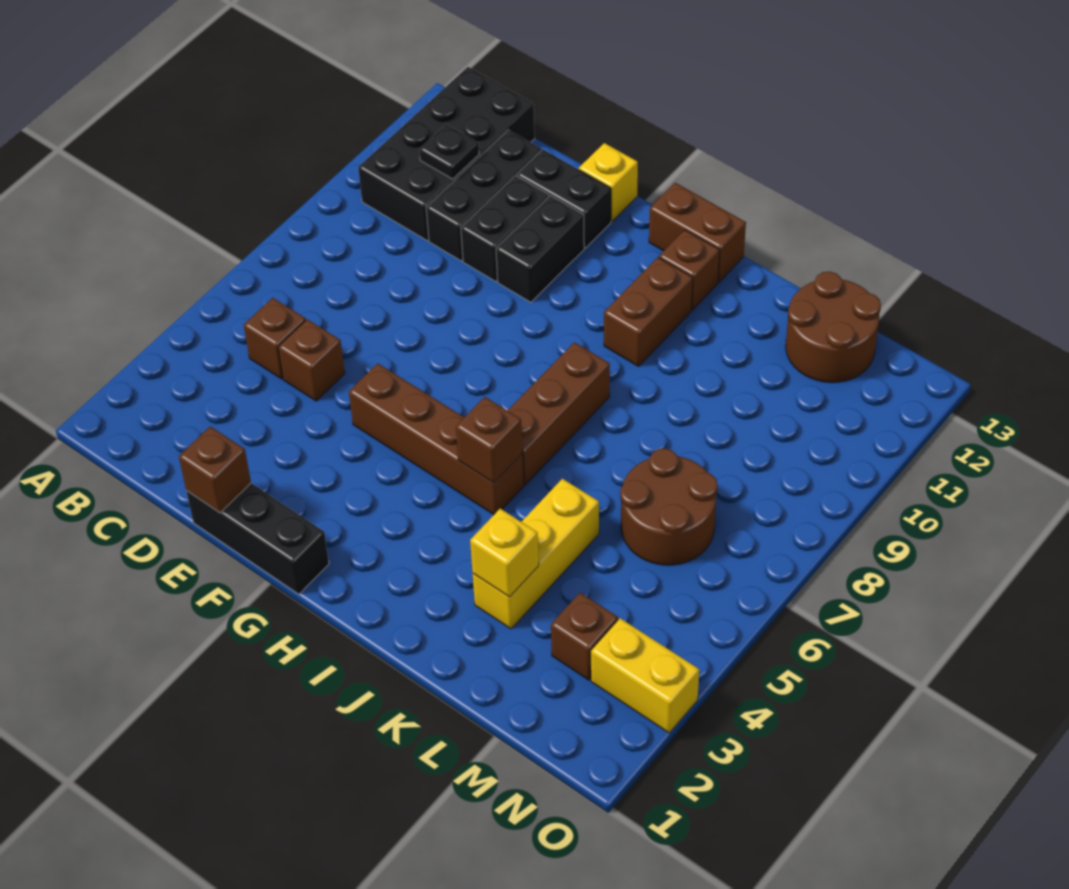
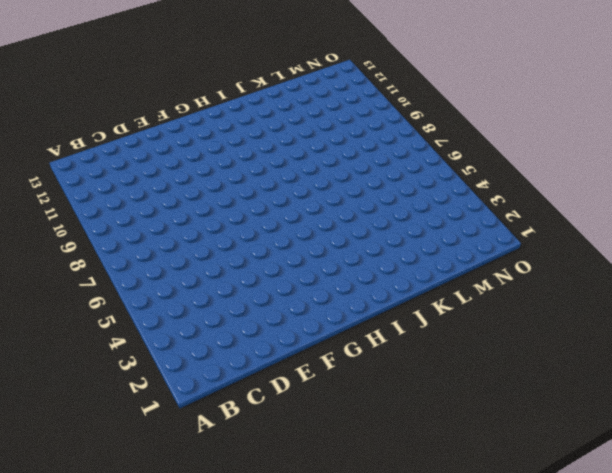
none -> black brick B10:C13 level 1
none -> brown brick C5 level 1
none -> brown brick D5 level 1

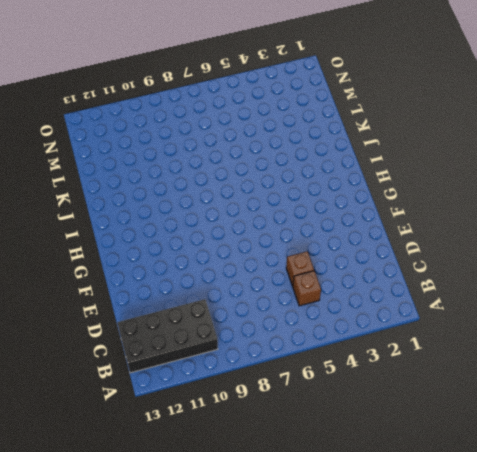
none -> black brick D10:D12 level 1
none -> black brick E1:G1 level 1
none -> black brick E10:E11 level 1

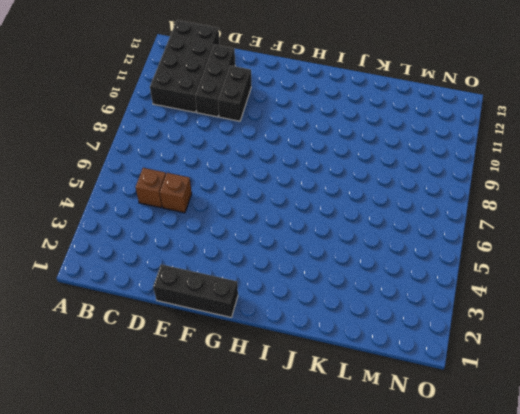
none -> black brick E12:F12 level 1
none -> brown brick F5:I5 level 1
none -> black brick F10:F11 level 1

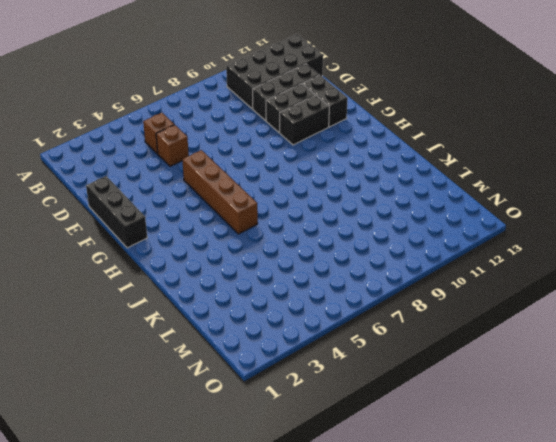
none -> yellow brick F13 level 1
none -> brown brick H13:I13 level 1
none -> brown brick I6:I8 level 1

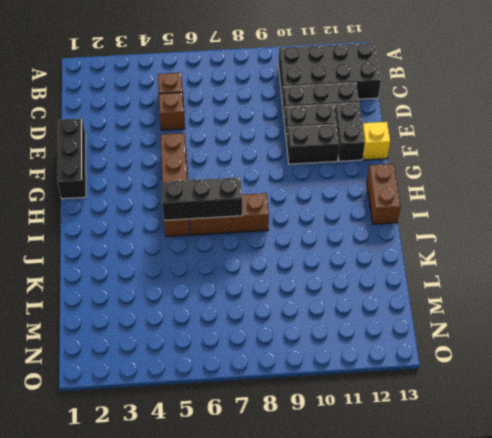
black brick I5:I7 level 2 -> brown brick I5 level 2
none -> brown brick I10:I11 level 1
none -> brown brick I12 level 1
none -> yellow brick K3:K5 level 1

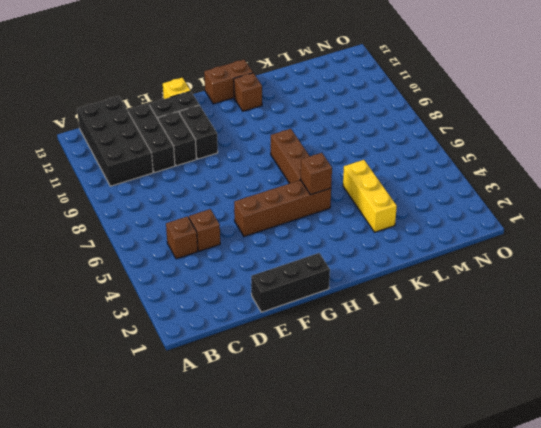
none -> brown brick I10:I11 level 1
none -> brown round brick L6:M7 level 1
none -> brown round brick L12:M13 level 1

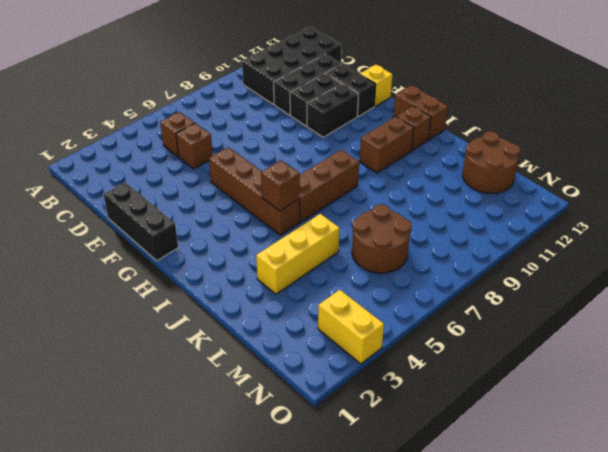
none -> brown brick M3 level 1
none -> black plate C11 level 2
none -> brown brick E1 level 2

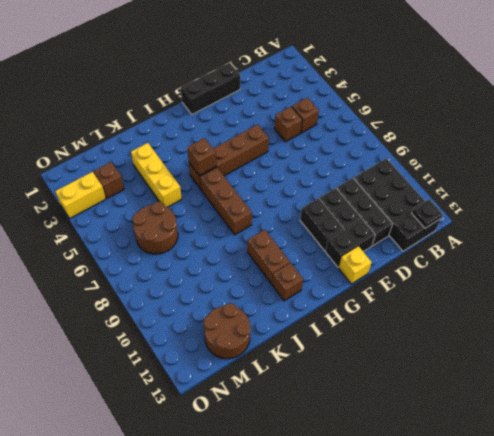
black plate B13 level 2 -> black plate C11 level 2
none -> brown brick H13:I13 level 1
none -> brown brick E1 level 2
none -> yellow brick K3 level 2

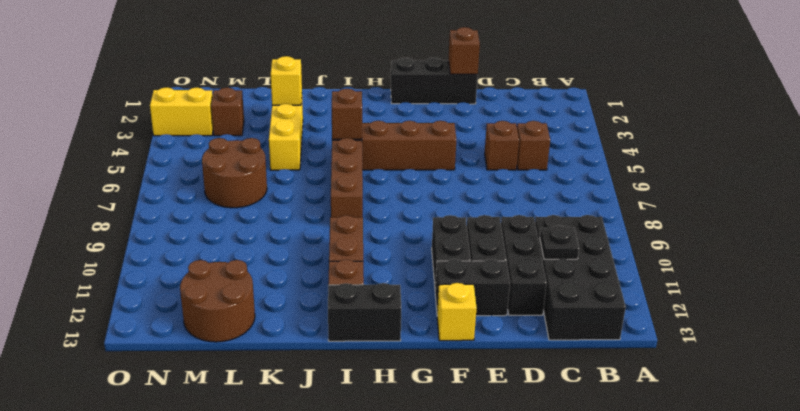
black brick H13:I13 level 1 -> brown brick H13:I13 level 1

